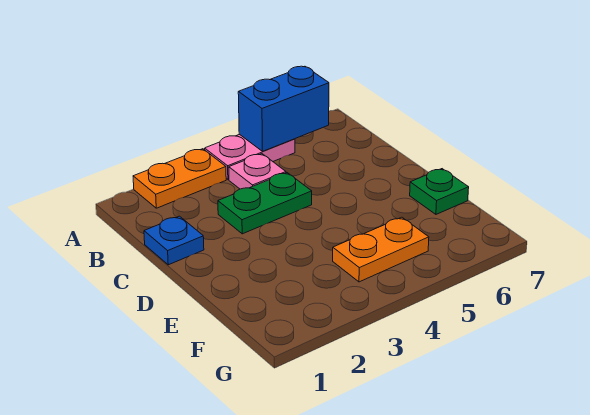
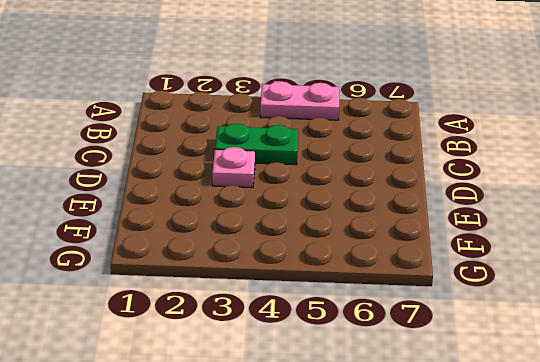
pink plate D3 level 1 -> pink plate B4 level 1
none -> orange plate A2:A3 level 1
none -> blue plate C1 level 1

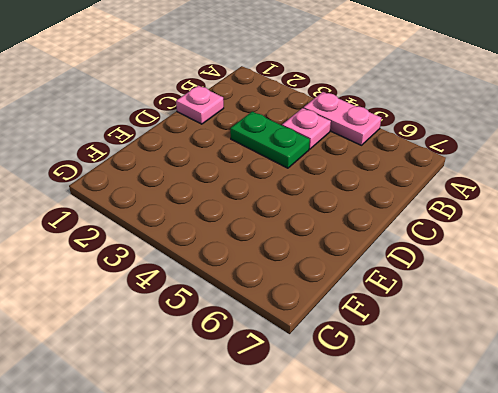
pink plate C1 level 1 -> blue plate C1 level 1
none -> orange plate A2:A3 level 1
none -> green plate E7 level 1

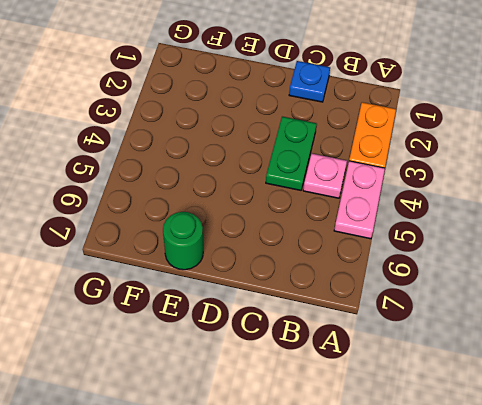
green round brick E7 level 1 -> green plate E7 level 1
none -> orange plate F4:F5 level 1
none -> blue brick A5:A6 level 2

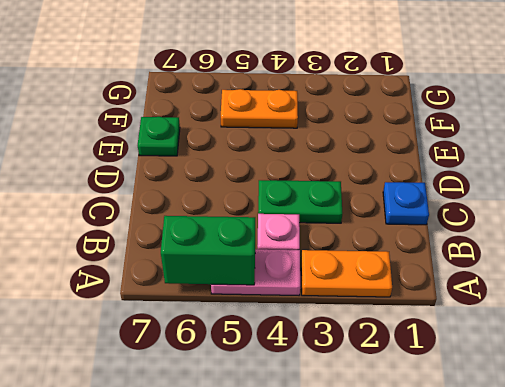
green brick A5:A6 level 2 -> blue brick A5:A6 level 2

